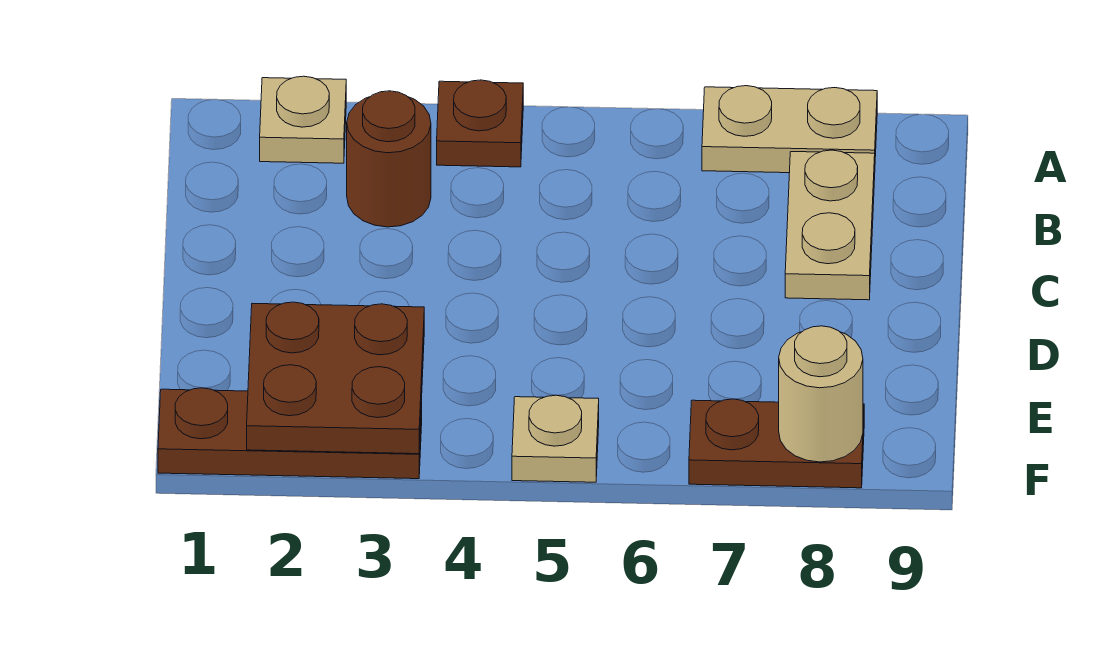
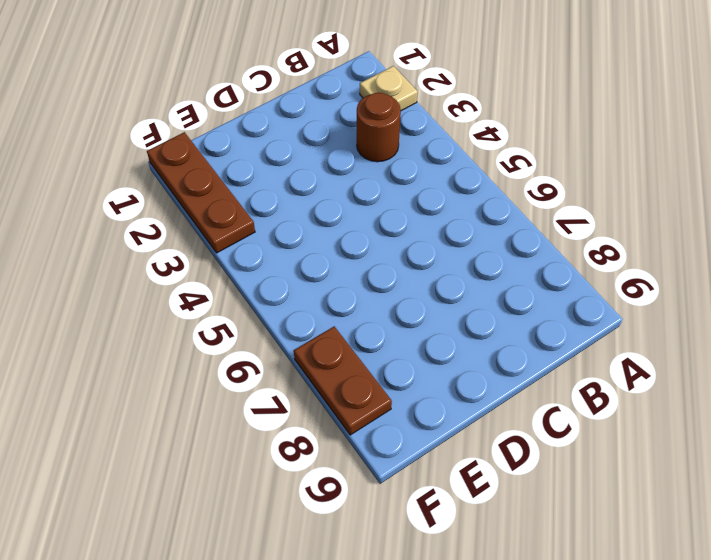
none -> brown plate A4 level 1
none -> tan plate A7:A8 level 1

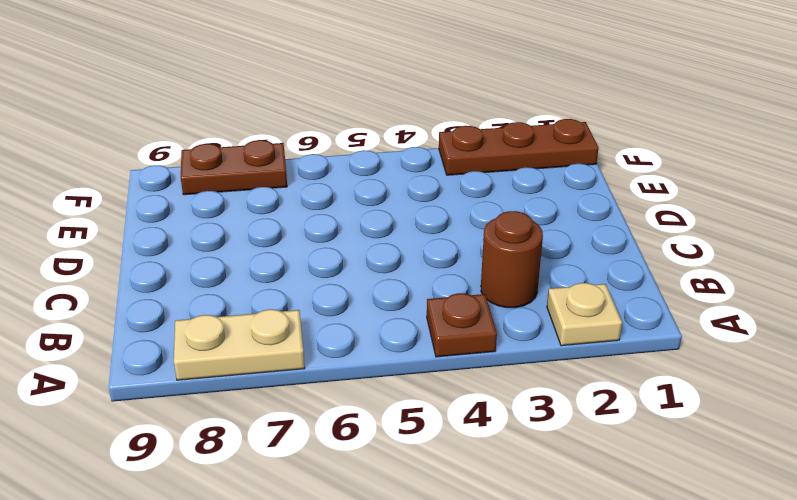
none -> tan plate B8:C8 level 1
none -> tan plate F5 level 1

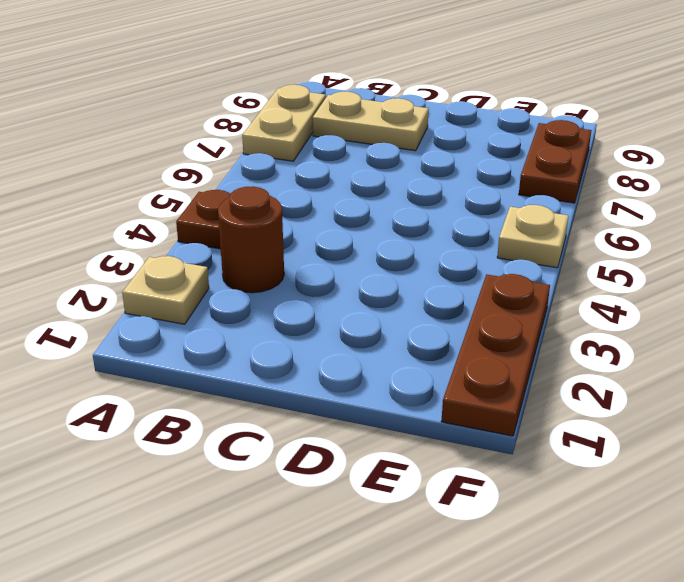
none -> brown plate E2:F3 level 2
none -> tan round brick F8 level 2

